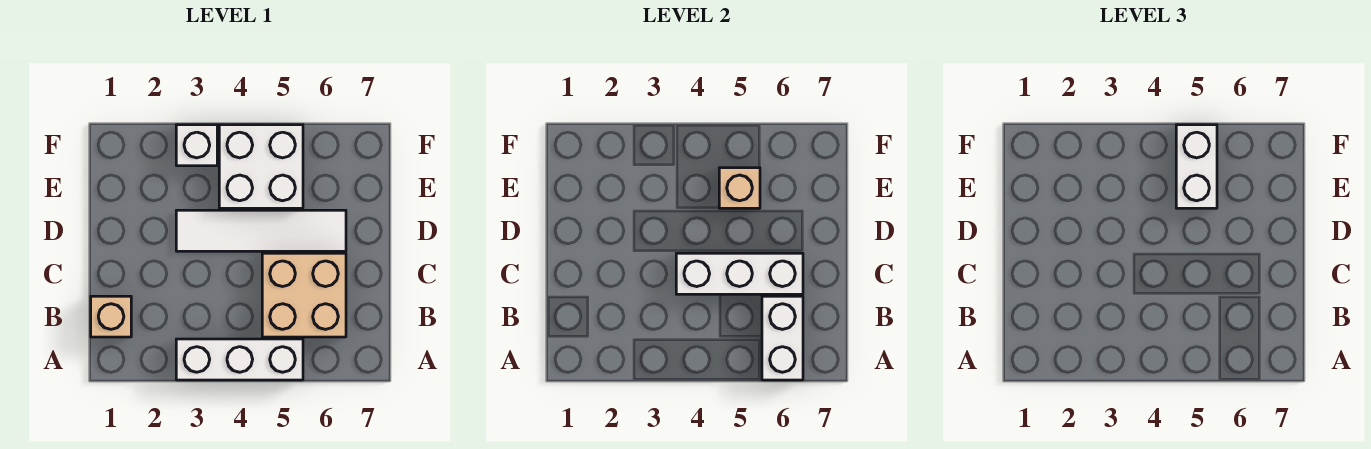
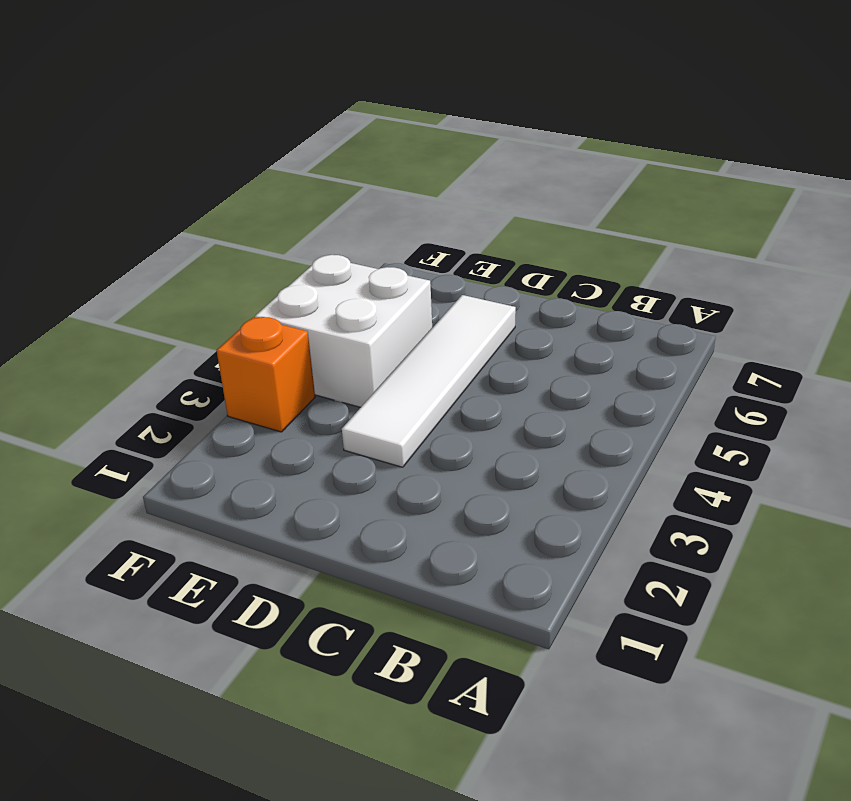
orange brick F3 level 1 -> white brick F3 level 1
none -> white brick A3:A5 level 1
none -> tan brick B1 level 1

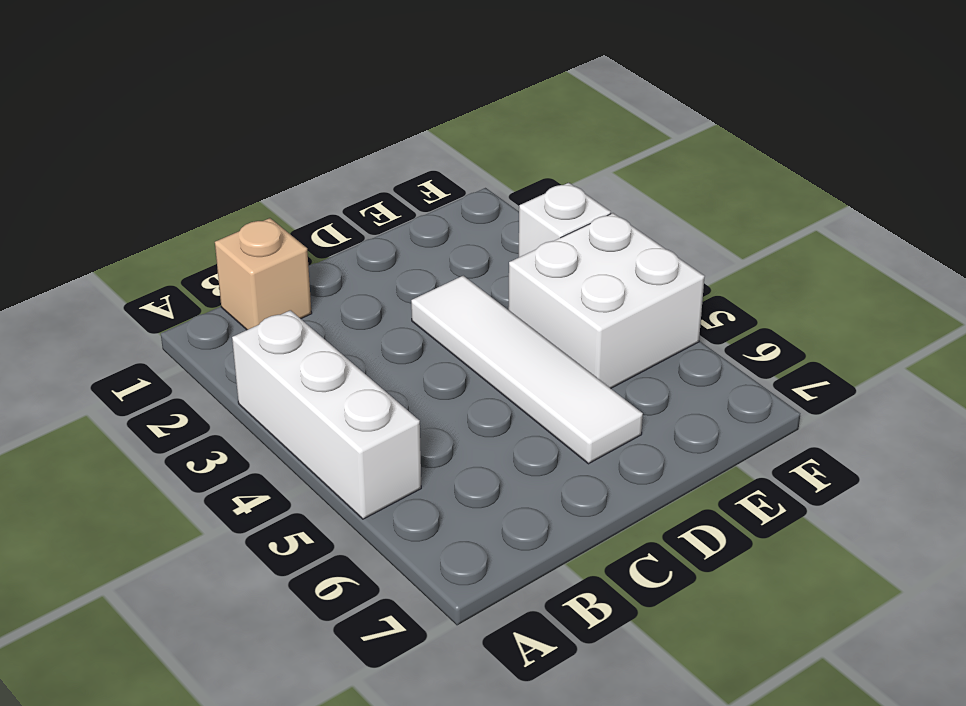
none -> tan brick B5:C6 level 1
none -> white brick A6:B6 level 2

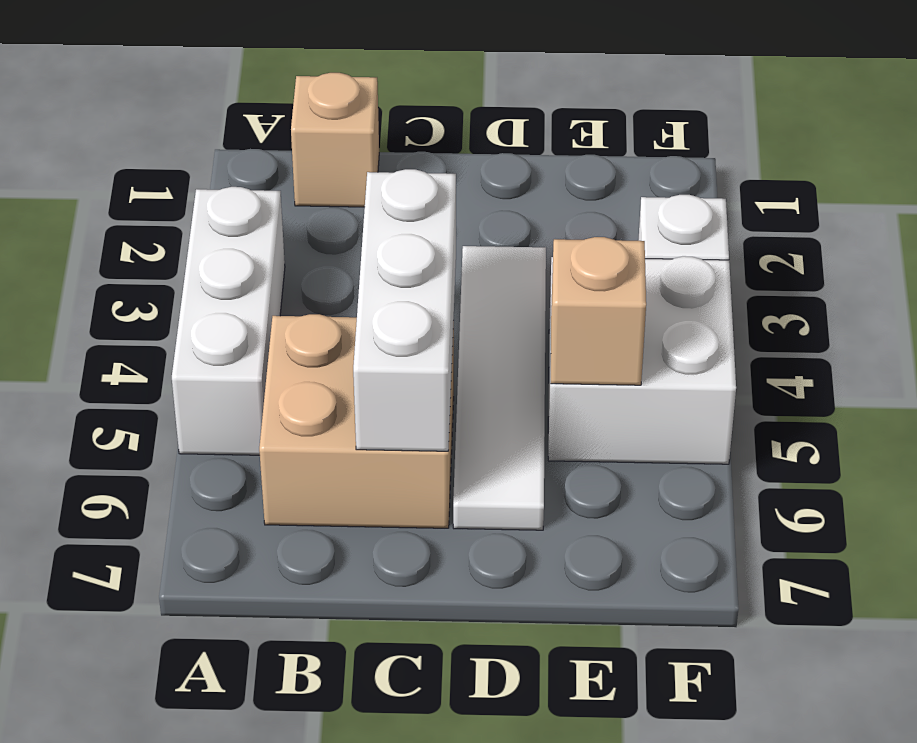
none -> white brick A6:B6 level 2
none -> white brick E5:F5 level 3

